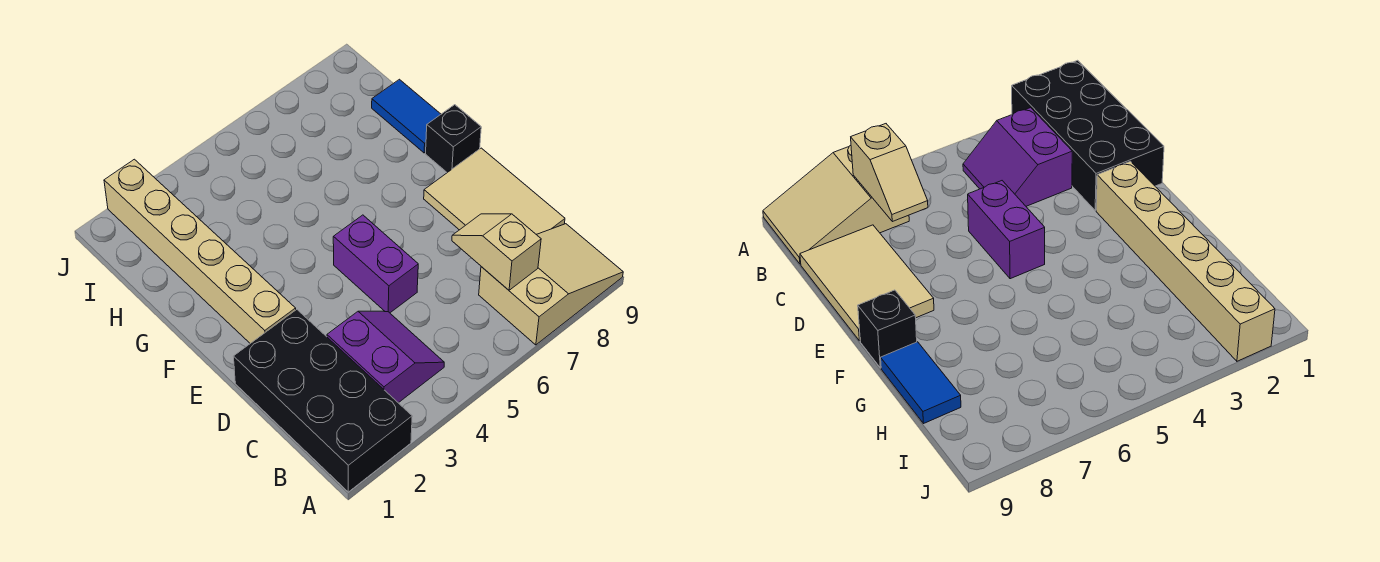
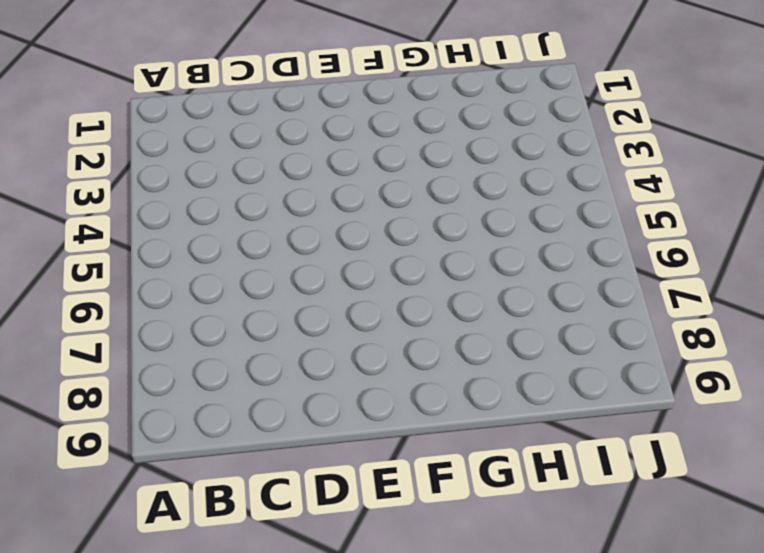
none -> black brick A1:D2 level 1
none -> tan slope A7:B9 level 1 top 7

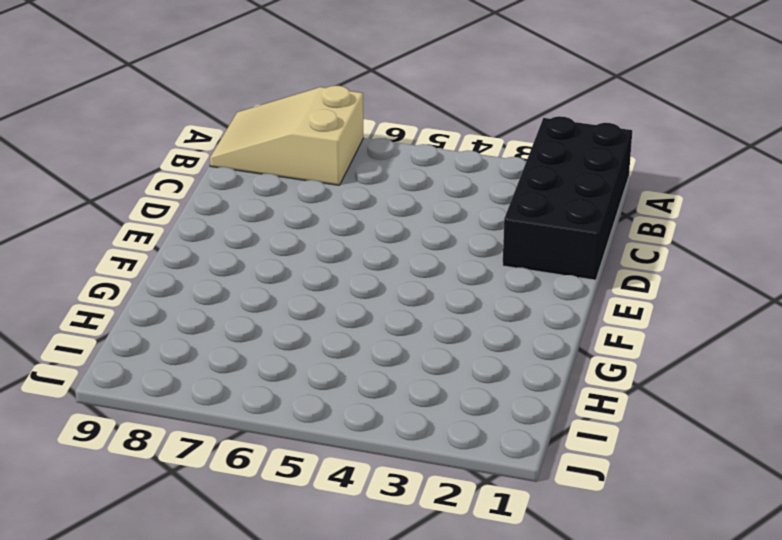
none -> purple slope B3:C4 level 1 top 3
none -> tan tile C8:E9 level 1

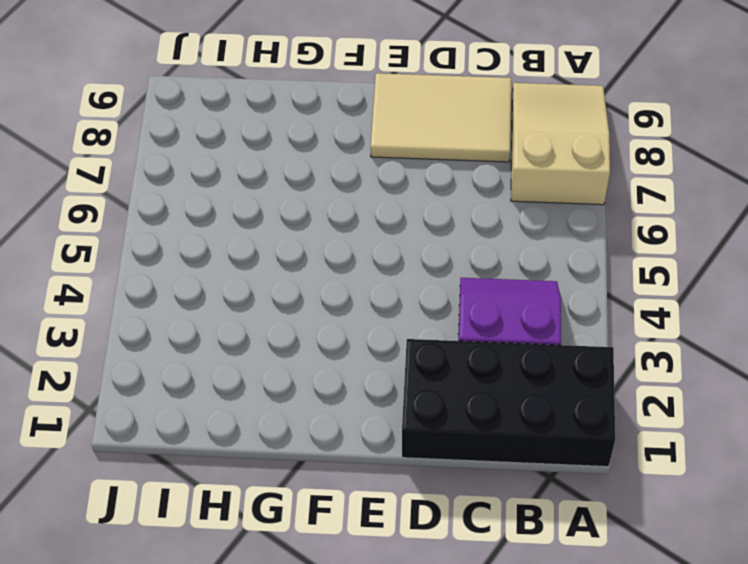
none -> purple brick D5:E5 level 1
none -> tan brick E2:J2 level 1

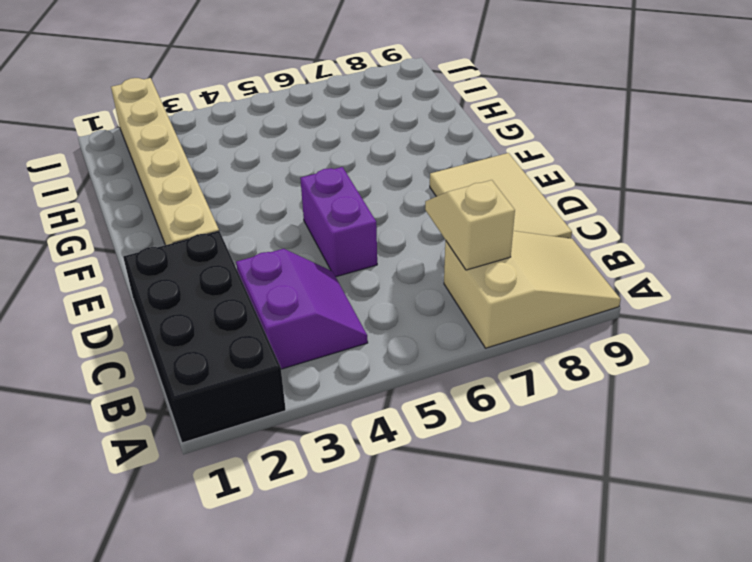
none -> black brick F9 level 1
none -> blue tile G9:H9 level 1

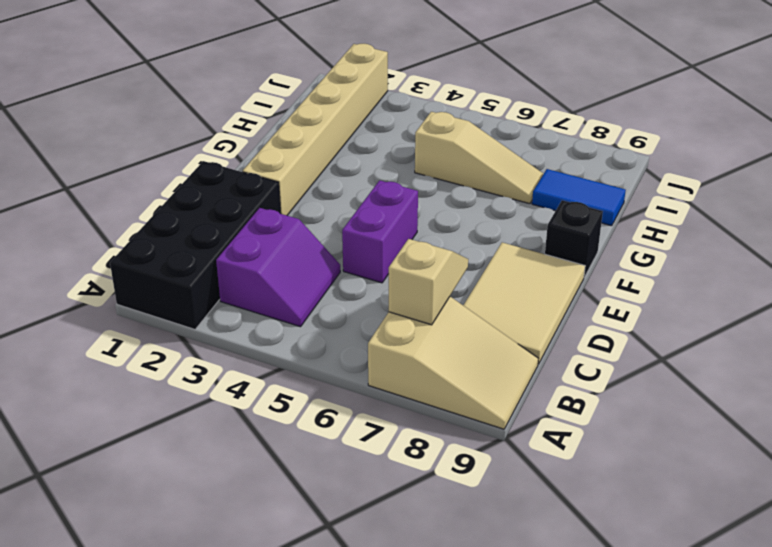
tan slope H5:H7 level 1 top 5 -> none
blue tile H8:H9 level 1 -> blue tile G9:H9 level 1

